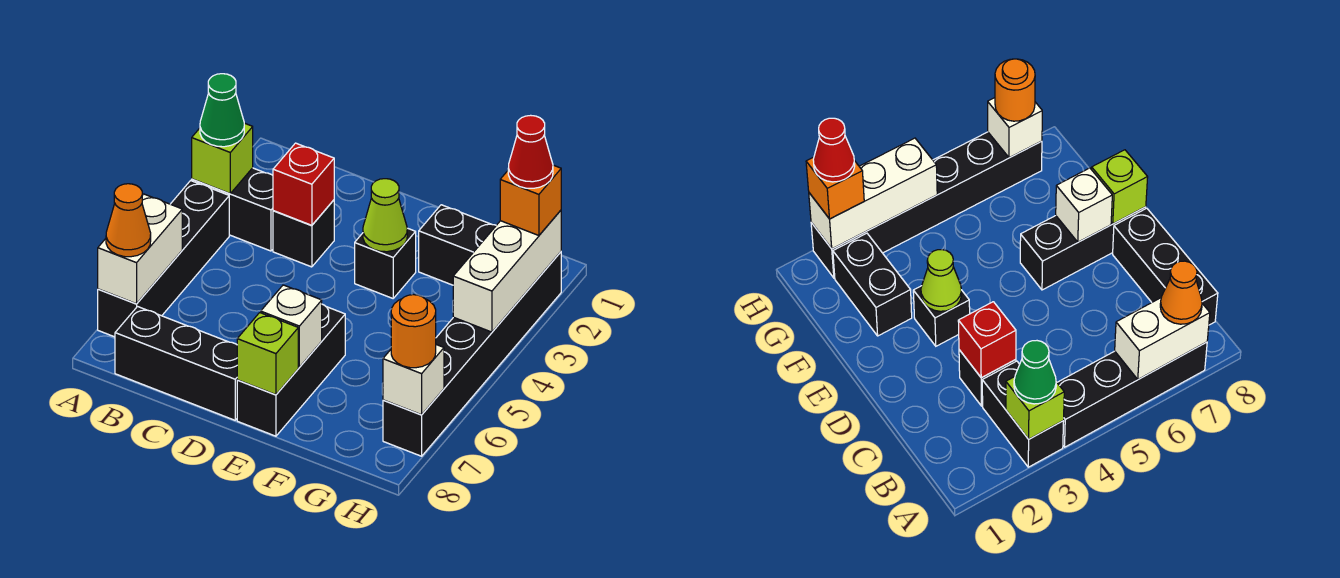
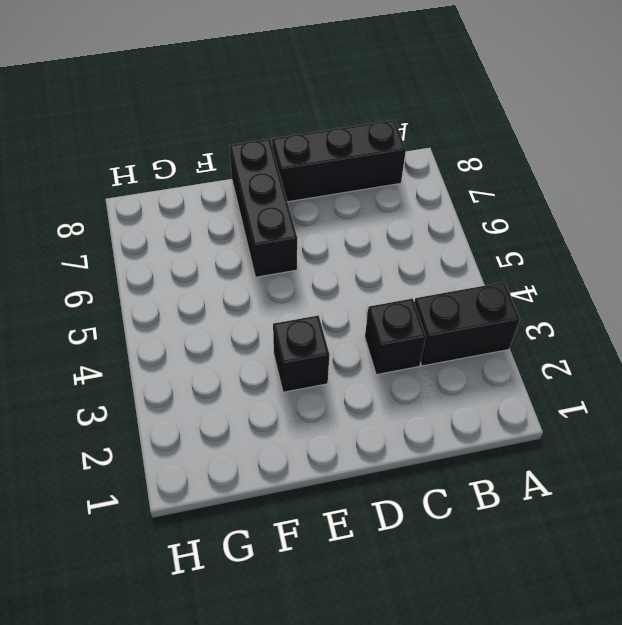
none -> black brick A4:A7 level 1
none -> black brick F2:G2 level 1
none -> black brick H2:H7 level 1

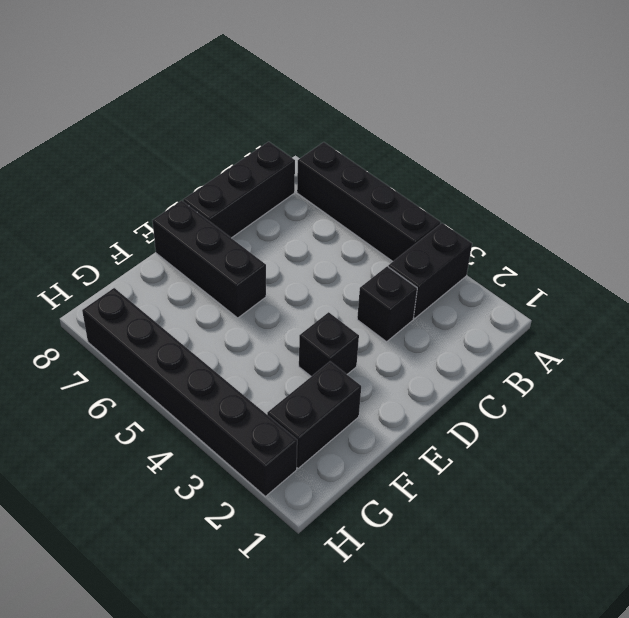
none -> lime brick A3 level 2
none -> white brick A6:A7 level 2
none -> red brick C3 level 2

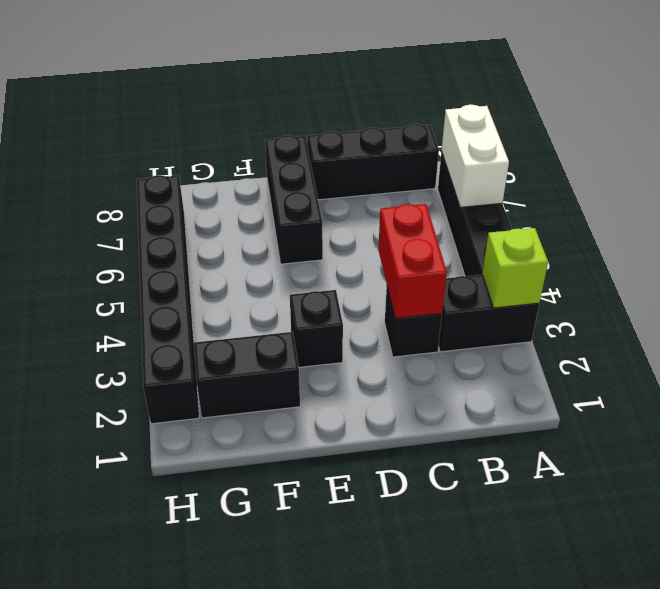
red brick C3:C4 level 2 -> red brick C3 level 2
none -> lime cone E3 level 2
none -> white brick E7 level 2
none -> lime brick E8 level 2

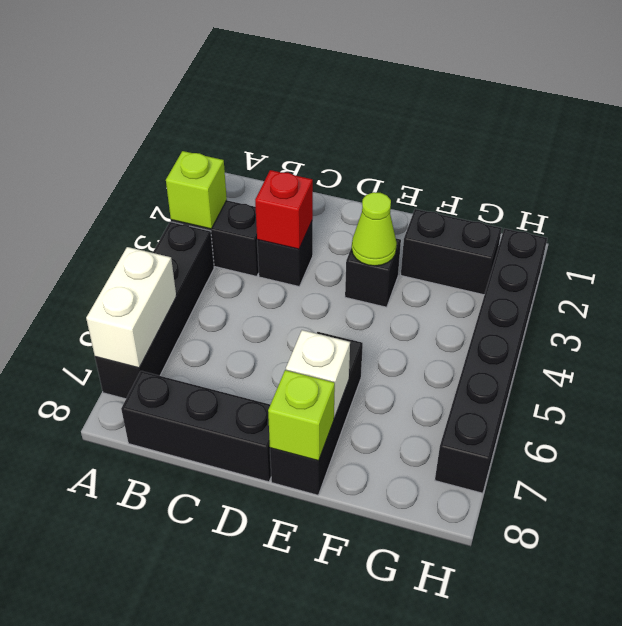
none -> white brick H2:H4 level 2
none -> white brick H7 level 2
none -> green cone A3 level 3

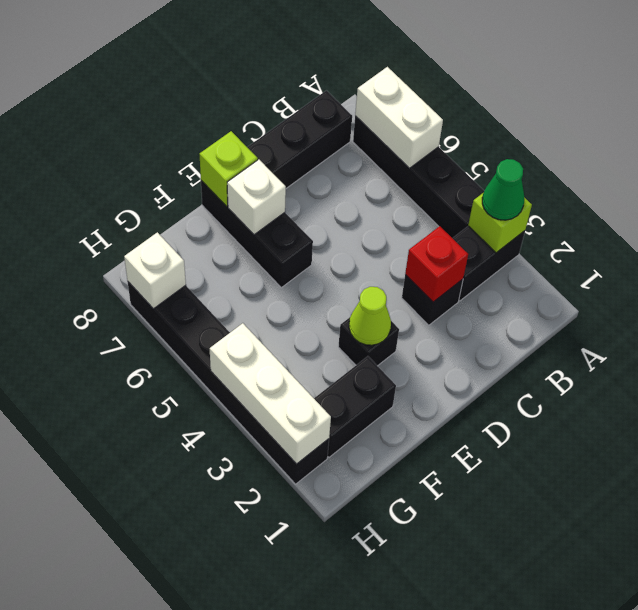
none -> orange cone A7 level 3
none -> orange brick H2 level 3
none -> orange round brick H7 level 3

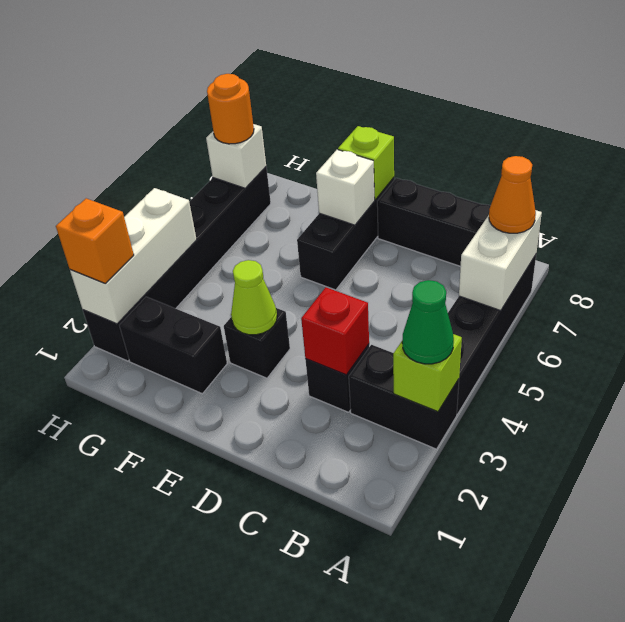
none -> red cone H2 level 4

